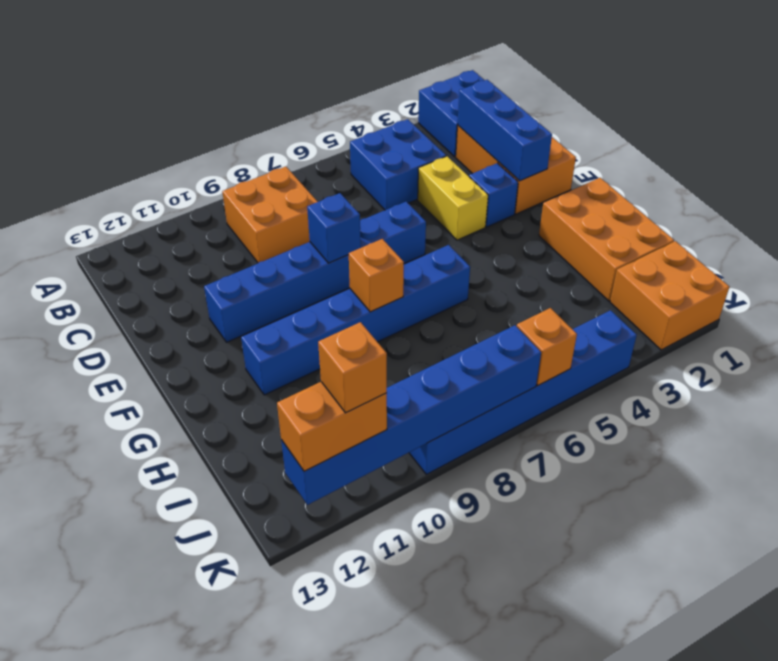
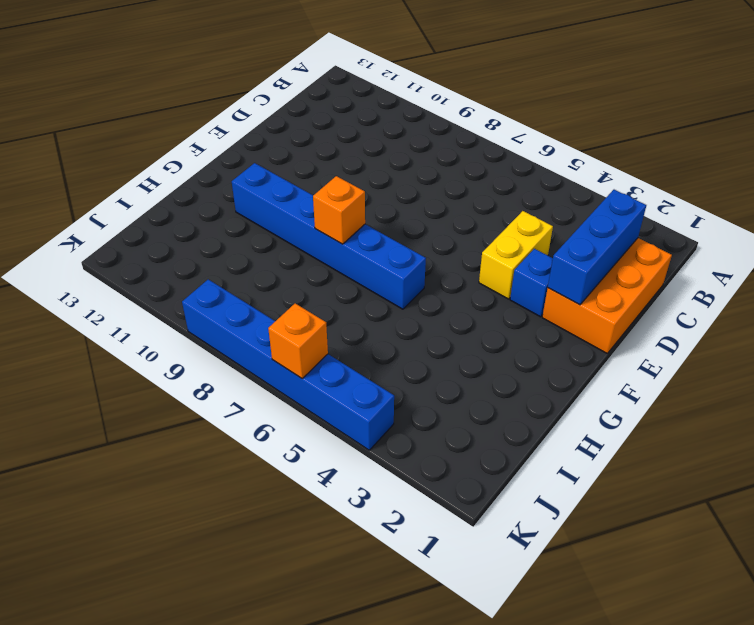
none -> blue brick A1:B2 level 1
none -> blue brick B4:C5 level 1
none -> orange brick B8:C9 level 1

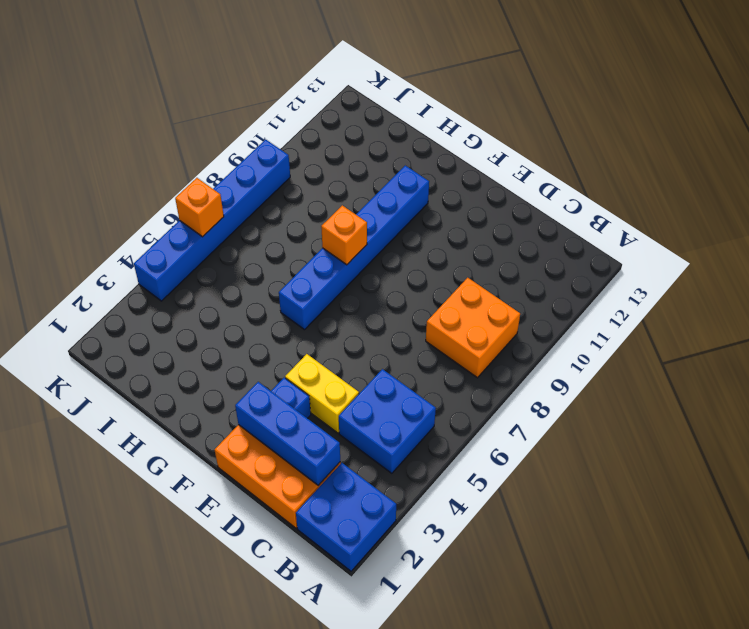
none -> blue brick E6:E11 level 1
none -> orange brick G1:I2 level 1
none -> orange brick J1:K2 level 1

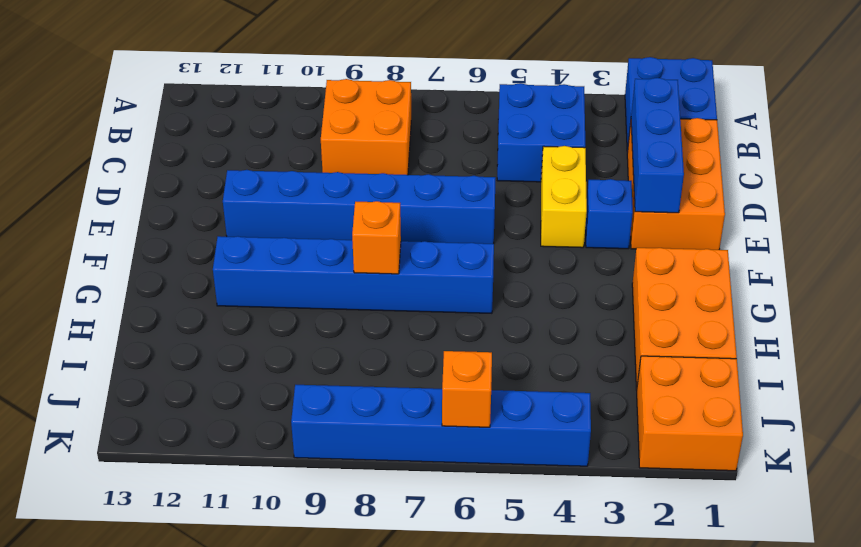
none -> blue brick E8 level 2
none -> blue brick K7:K12 level 2
none -> orange brick K11:K12 level 3

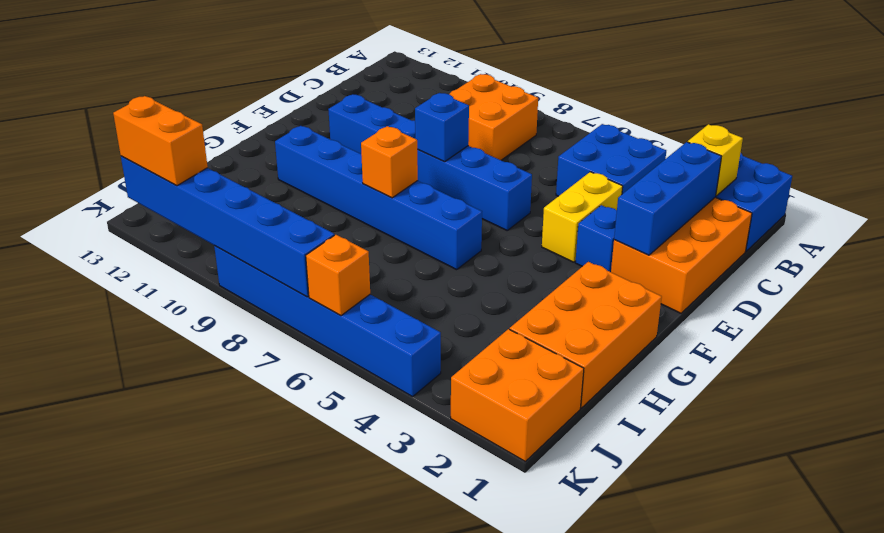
yellow brick B2 level 2 -> none
none -> orange brick K11 level 4

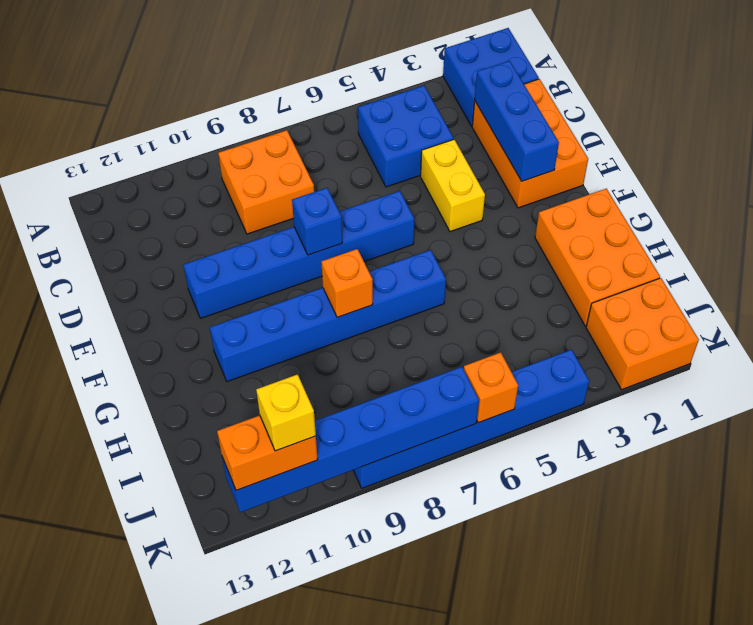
yellow brick K11 level 4 -> orange brick K11 level 4
none -> blue brick E3 level 1

